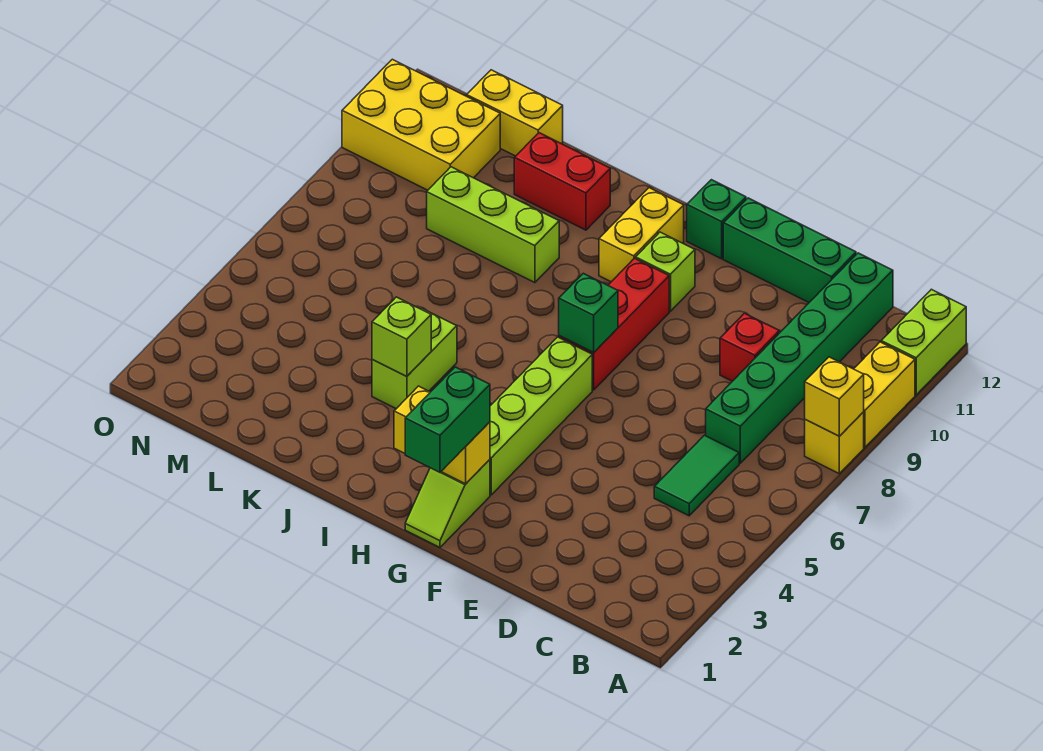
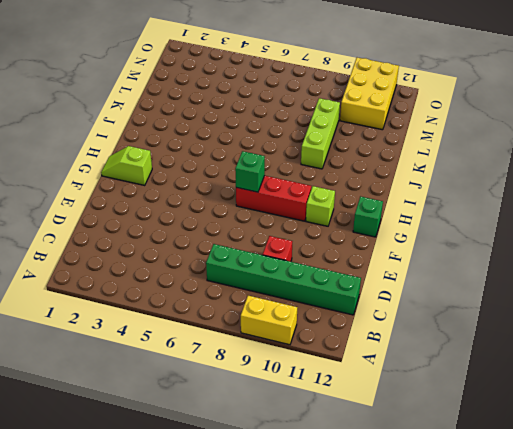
none -> yellow brick A8 level 1
none -> lime brick A11:A12 level 1
none -> green tile C5:C6 level 1

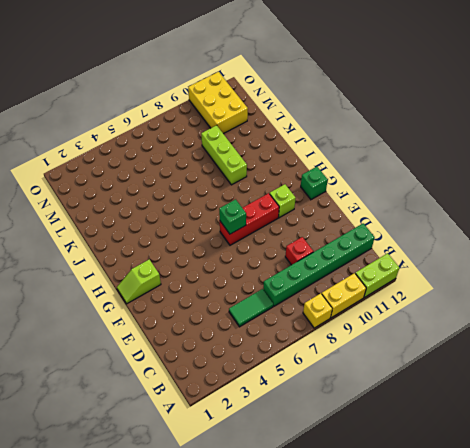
none -> green brick D12:F12 level 1
none -> lime brick G3:G6 level 1
none -> yellow brick H10:H11 level 1

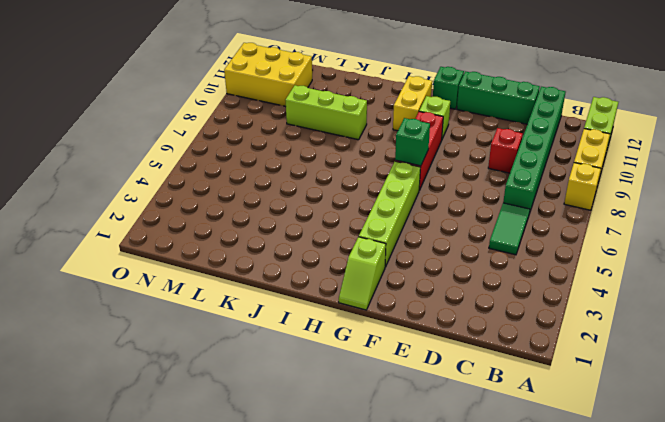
none -> lime brick J4:J5 level 1
none -> red brick J11:K11 level 1
none -> yellow brick L12:M12 level 1

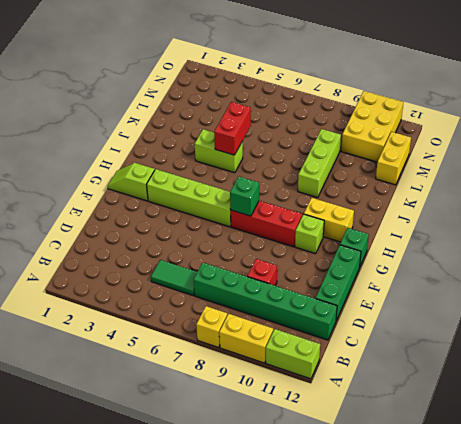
red brick J5:K5 level 2 -> red brick J11:K11 level 1
none -> yellow brick A8 level 2
none -> yellow brick G2:H2 level 2
none -> lime brick J4 level 2

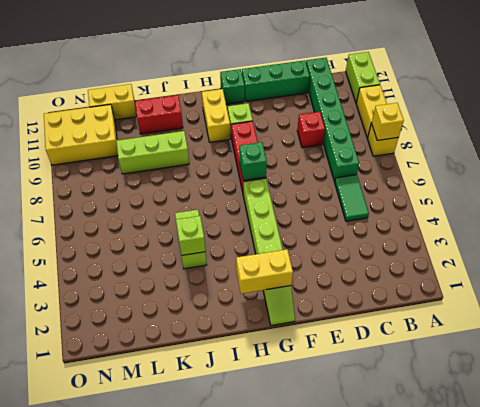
none -> green brick G1:G2 level 3

